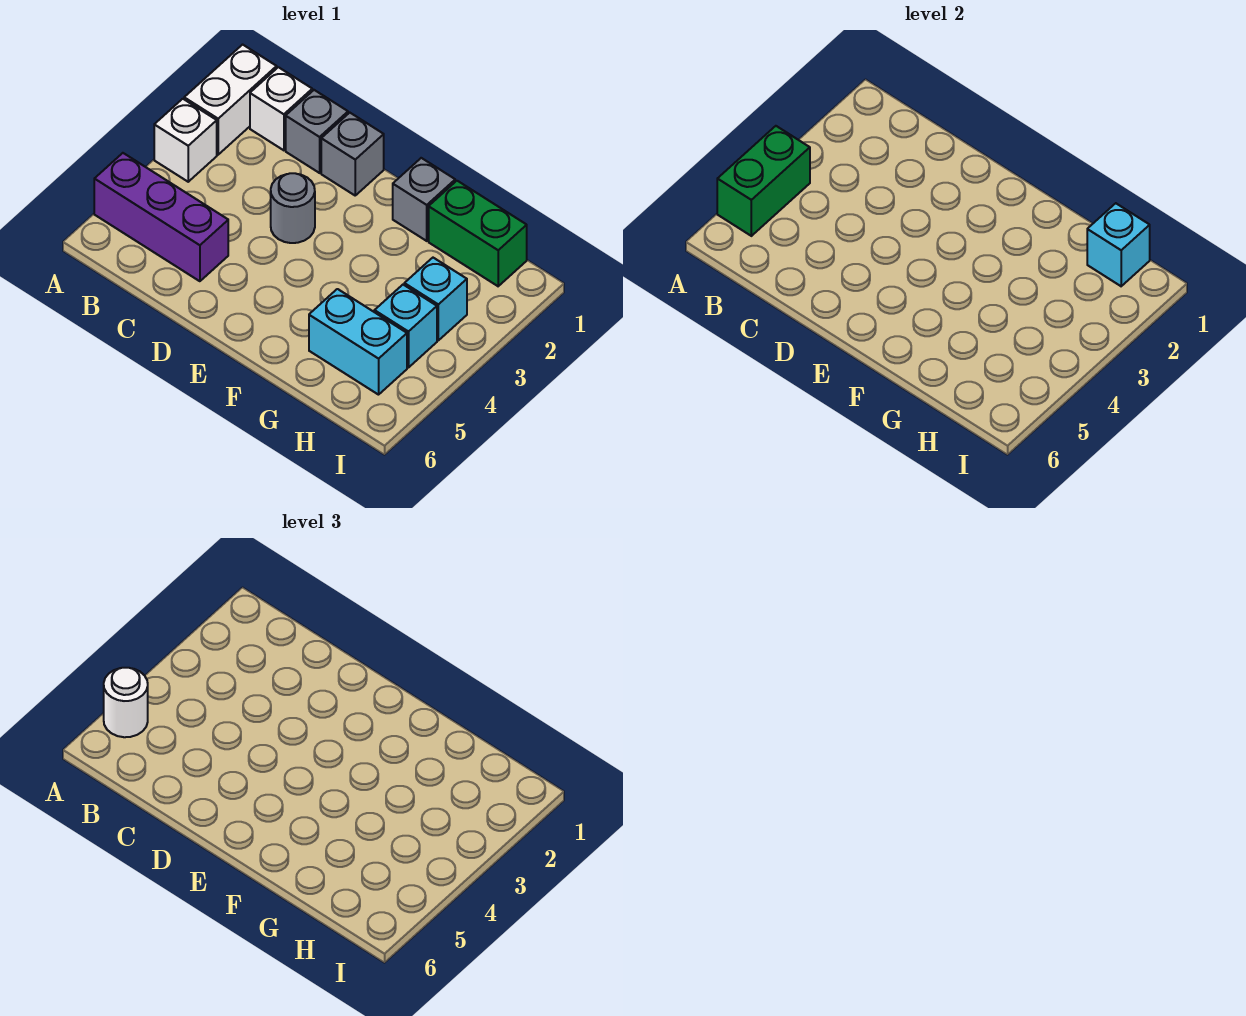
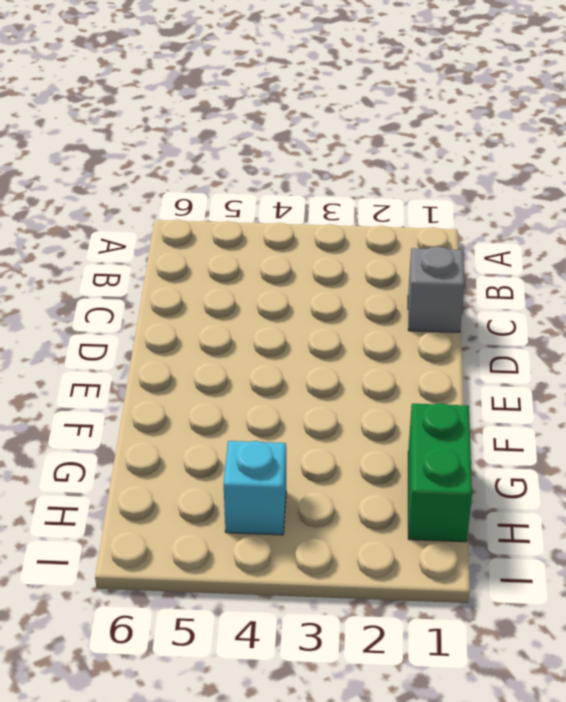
none -> white brick A1:A2 level 1
none -> white brick A3 level 1
none -> purple brick A5:C5 level 1

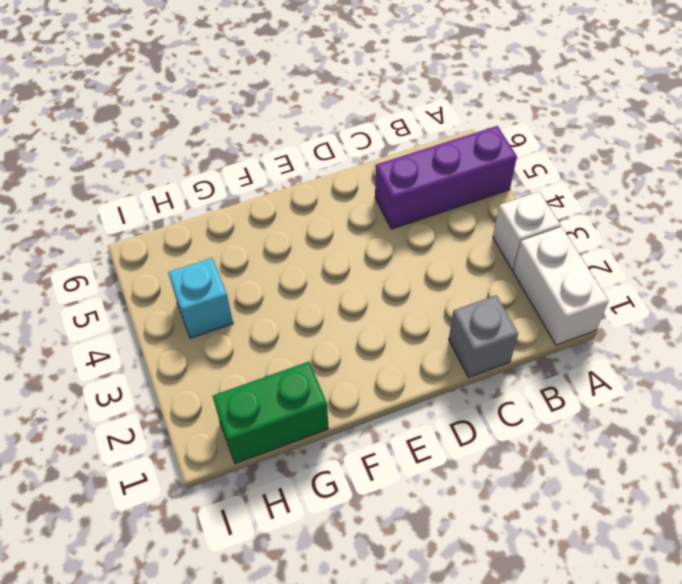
none -> white brick B1 level 1
none -> grey brick D1 level 1
none -> grey round brick D3 level 1

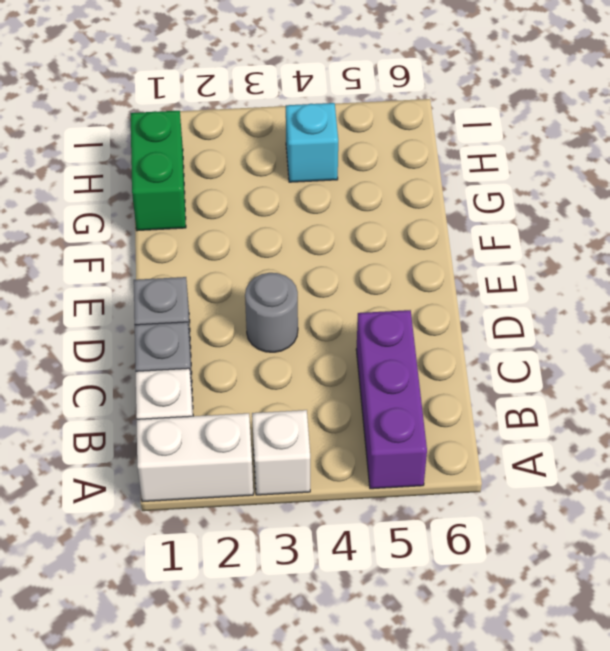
none -> grey brick F1 level 1
none -> cyan brick G5:H5 level 1
none -> cyan brick H3 level 1

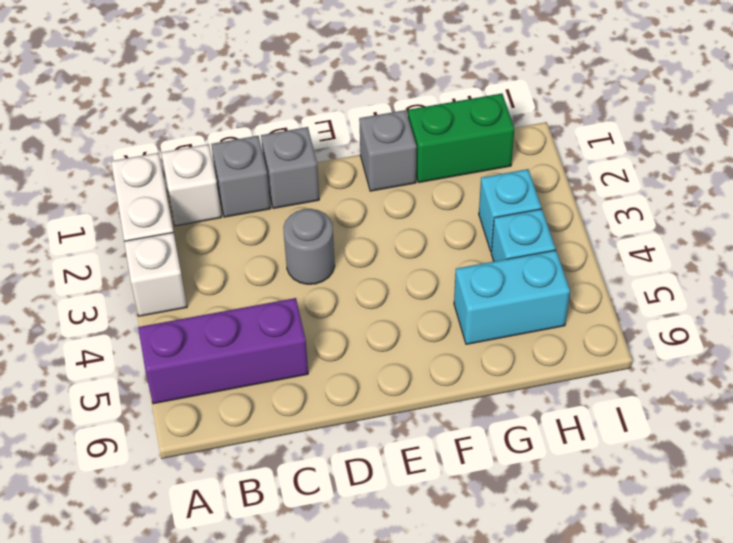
none -> green brick A4:A5 level 2
none -> cyan brick H1 level 2
none -> white round brick A5 level 3

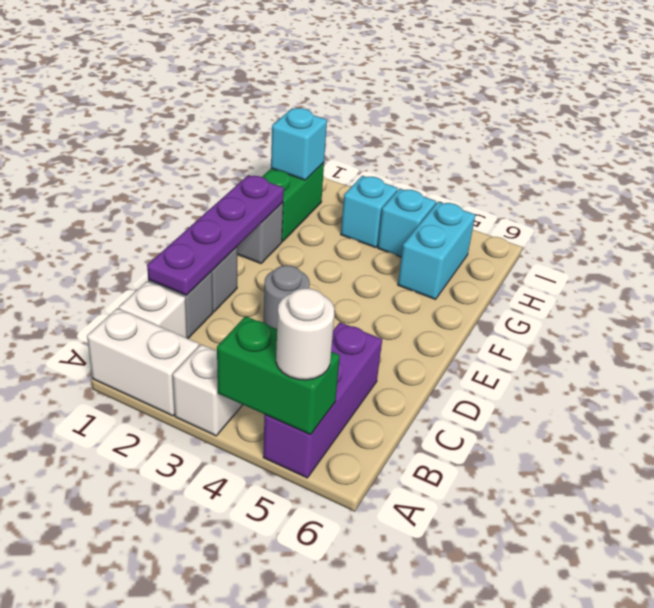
purple plate C1:F1 level 2 -> none

